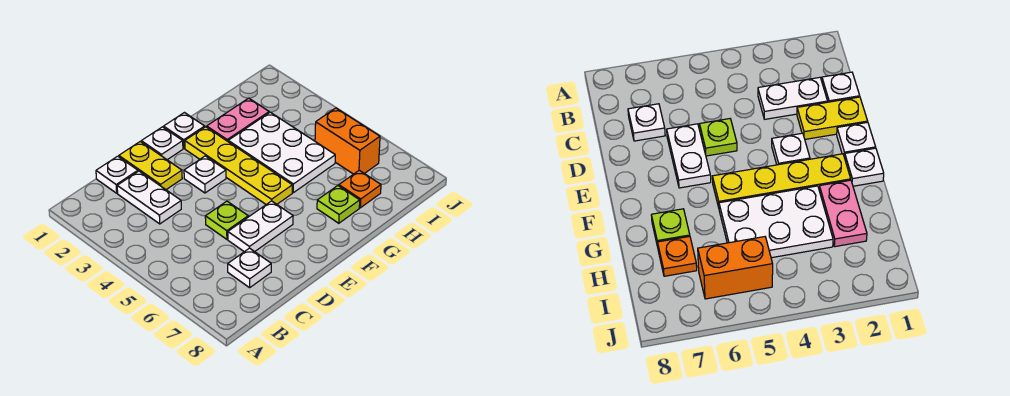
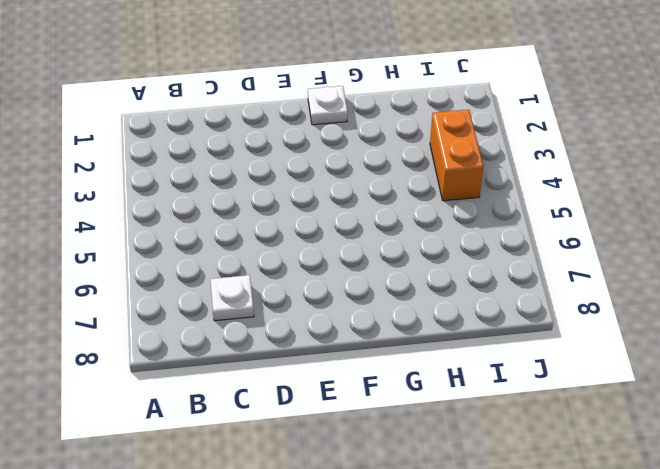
orange brick I3:I4 level 1 -> orange brick I5:I6 level 1
none -> white plate C1 level 1
none -> white plate C2:C3 level 1
none -> yellow plate D1:D2 level 1

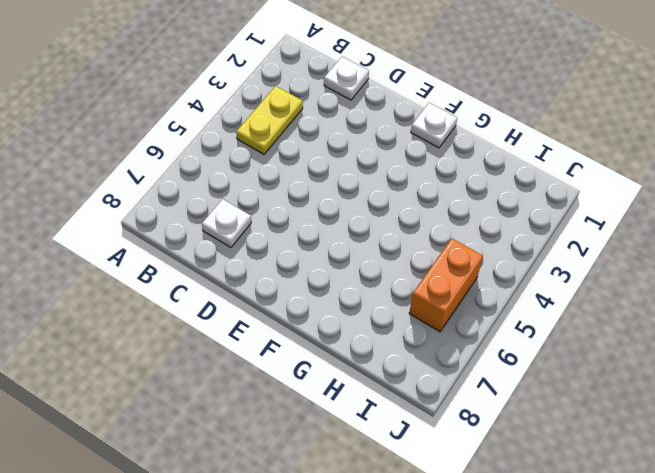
yellow plate B3:B4 level 1 -> yellow plate D1:D2 level 1
none -> white plate C2:C3 level 1
none -> lime plate D5 level 1
none -> white plate D6:E6 level 1

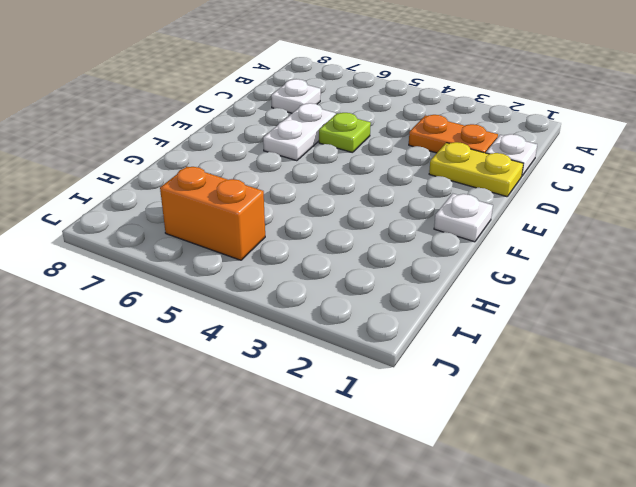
orange plate C2:C3 level 1 -> white plate C2:C3 level 1
none -> white plate E1 level 1
none -> white plate E3 level 1
none -> yellow plate F2:F5 level 1

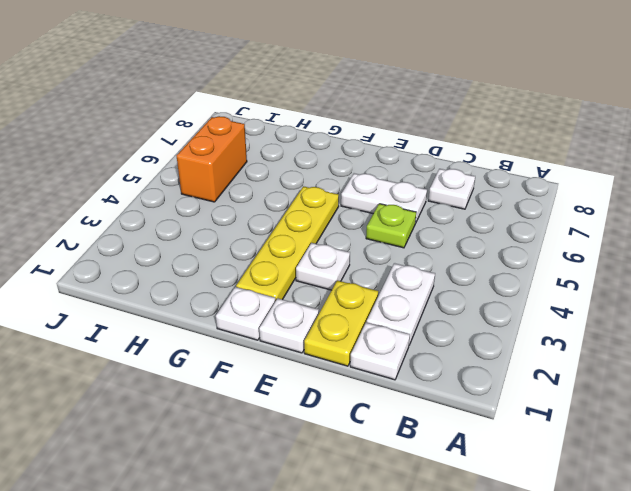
none -> pink plate G2:H2 level 1
none -> white plate G3:H5 level 1
none -> lime plate G7 level 1

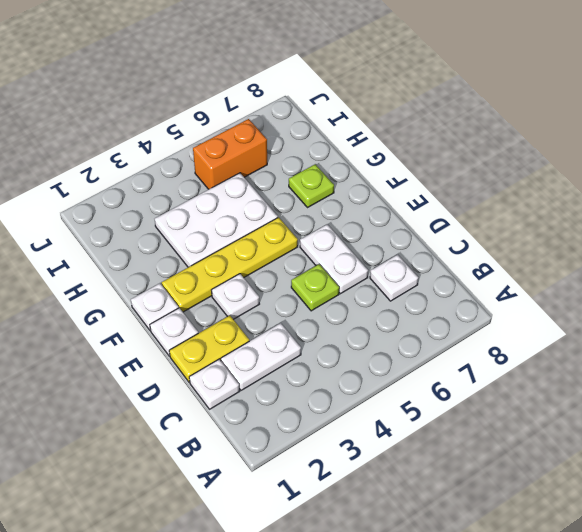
none -> pink plate G2:H2 level 1
none -> orange plate H7 level 1

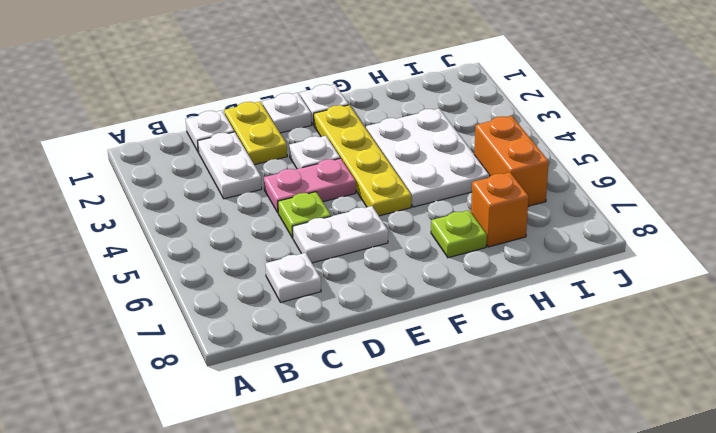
pink plate D4:E4 level 1 -> pink plate G2:H2 level 1
orange brick H7 level 1 -> orange plate H7 level 1

